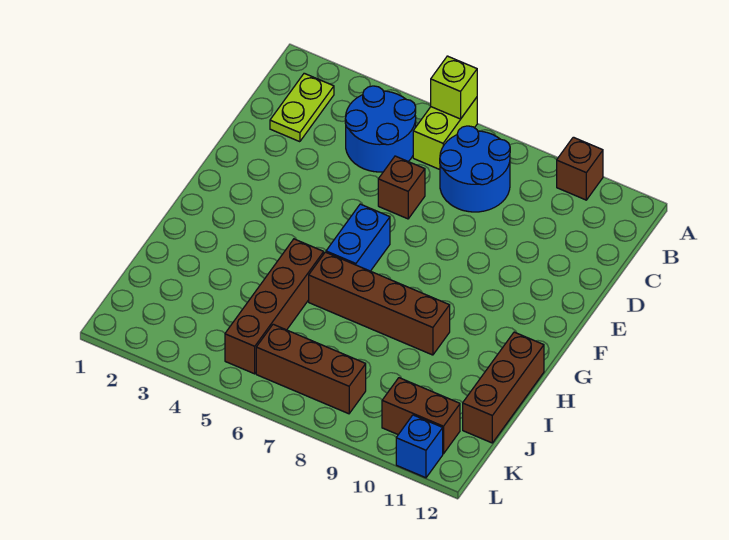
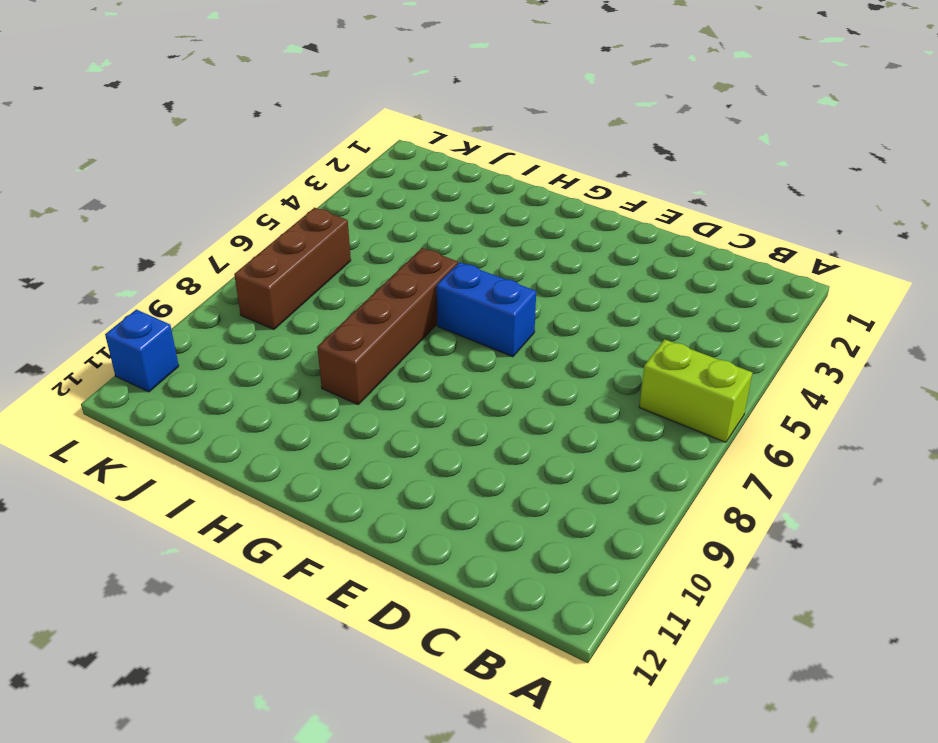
none -> brown brick A10 level 1
none -> lime plate B2:C2 level 1
none -> blue round brick B4:C5 level 1

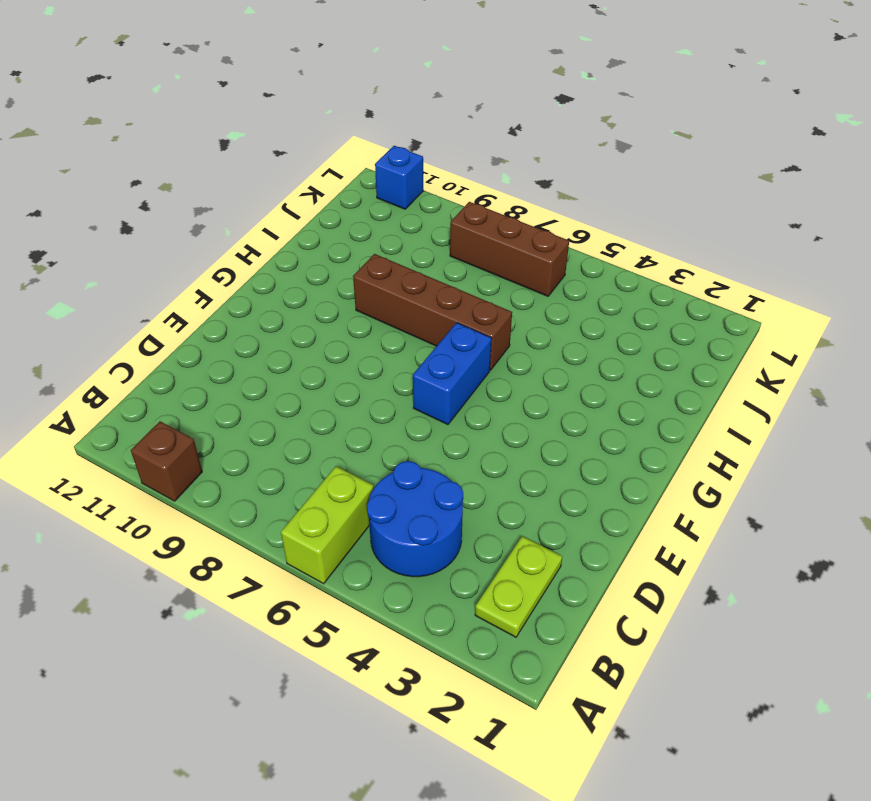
none -> blue round brick B7:C8 level 1
none -> brown brick D6 level 1
none -> brown brick H5:K5 level 1

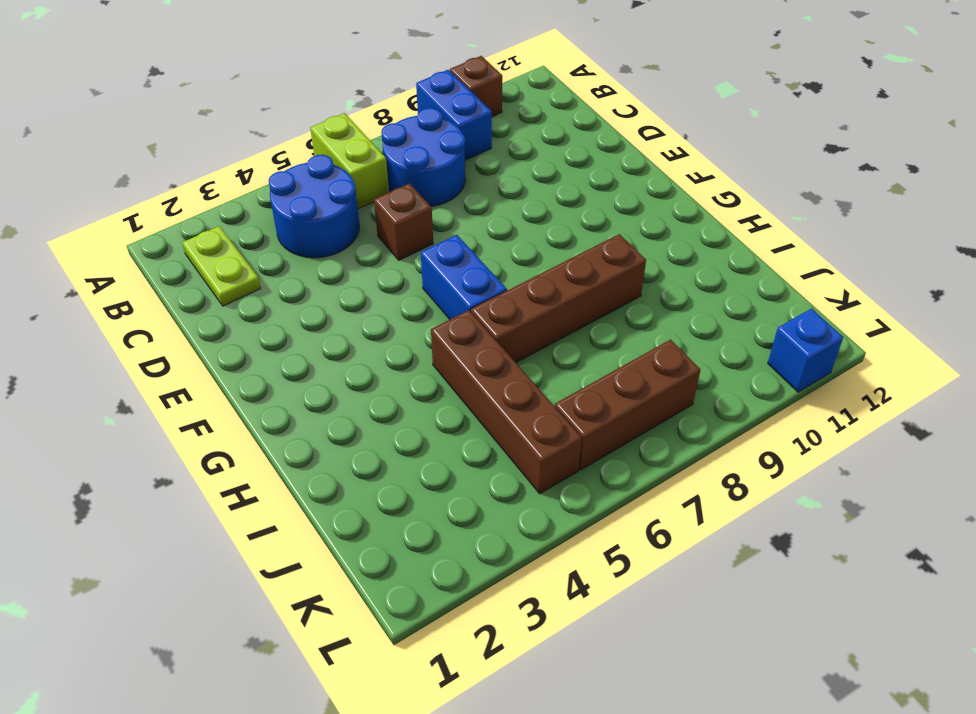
blue brick A9:B9 level 1 -> none
none -> brown brick H12:J12 level 1
none -> brown brick K10:K11 level 1
none -> lime brick A6 level 2

